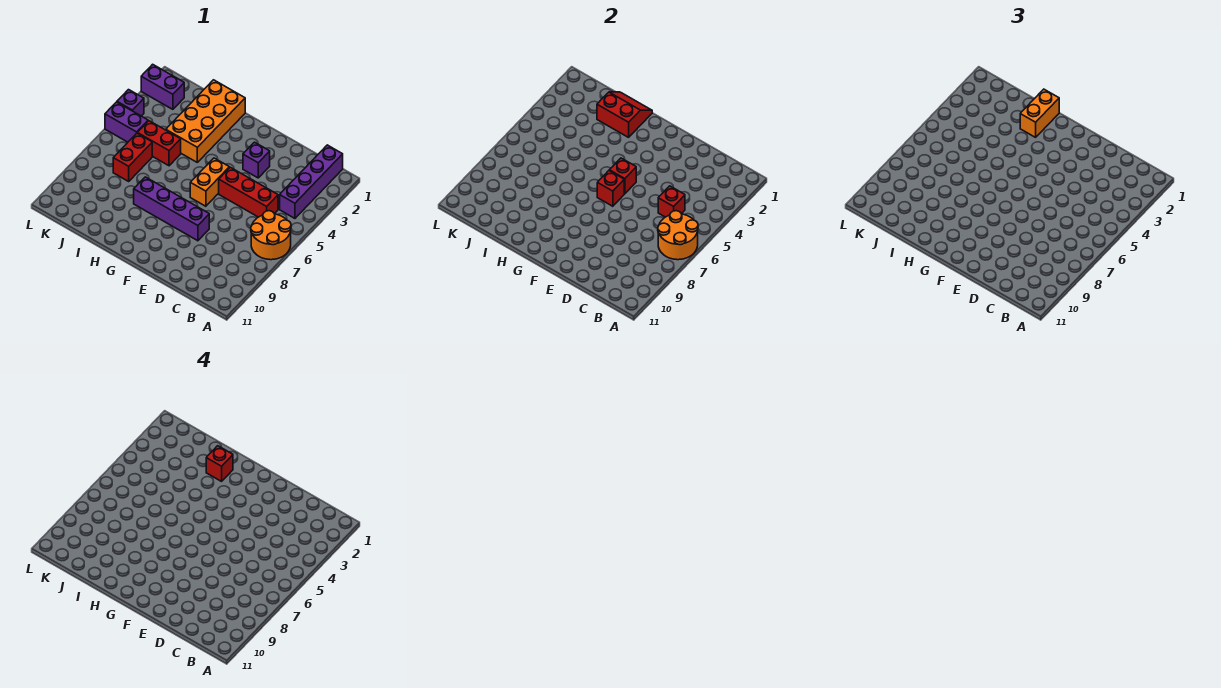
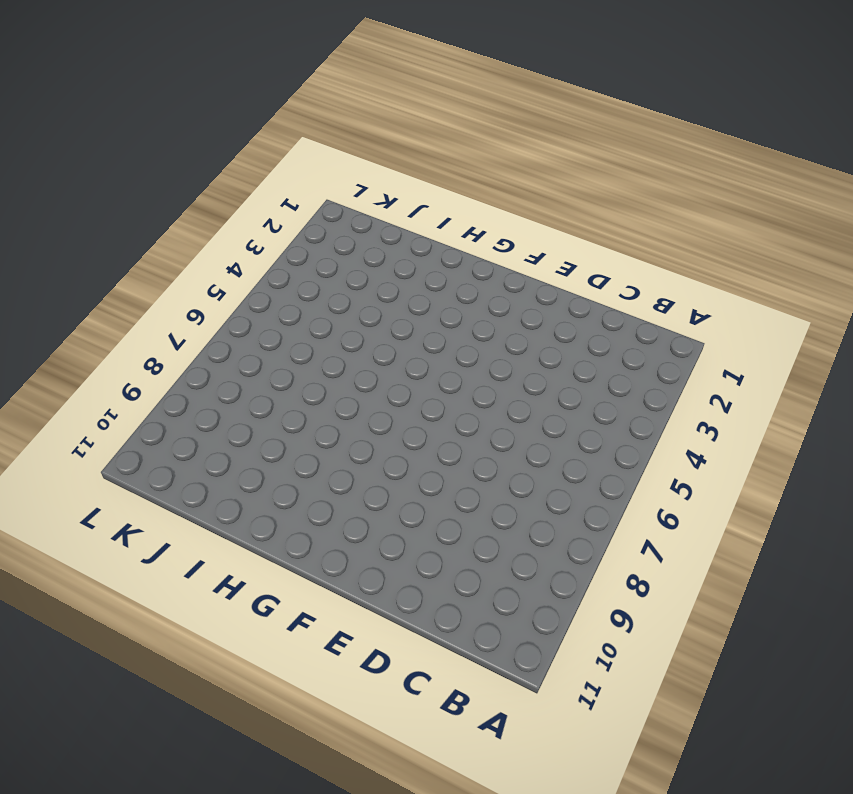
none -> orange round brick A6:B7 level 1
none -> purple brick B1:B4 level 1
none -> red brick C5:E5 level 1

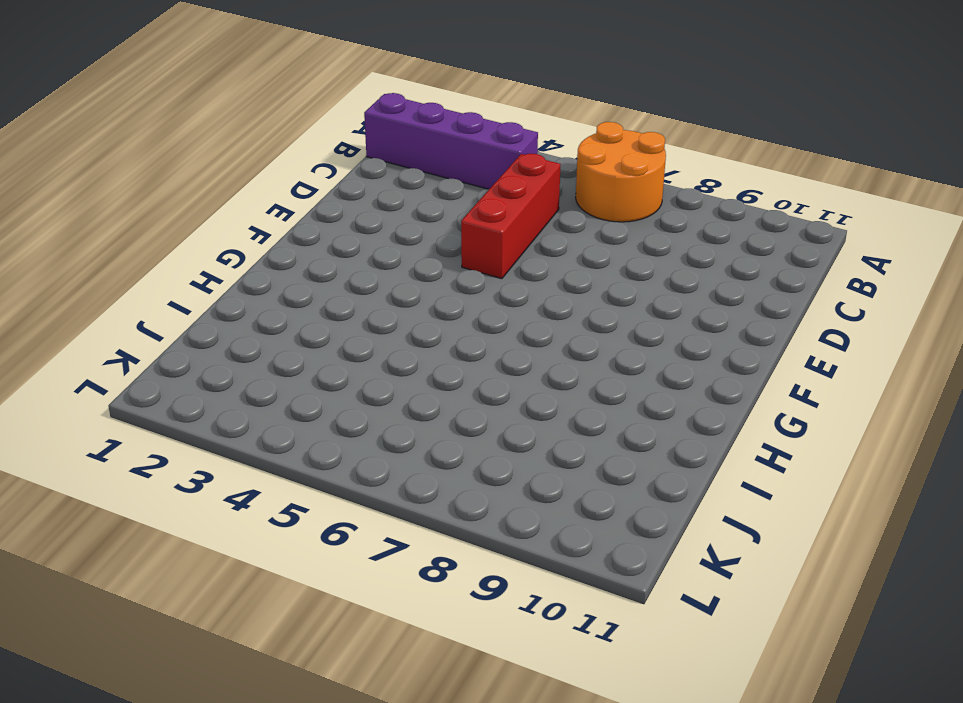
none -> purple brick E3 level 1
none -> purple brick E8:H8 level 1
none -> orange brick F5:F6 level 1

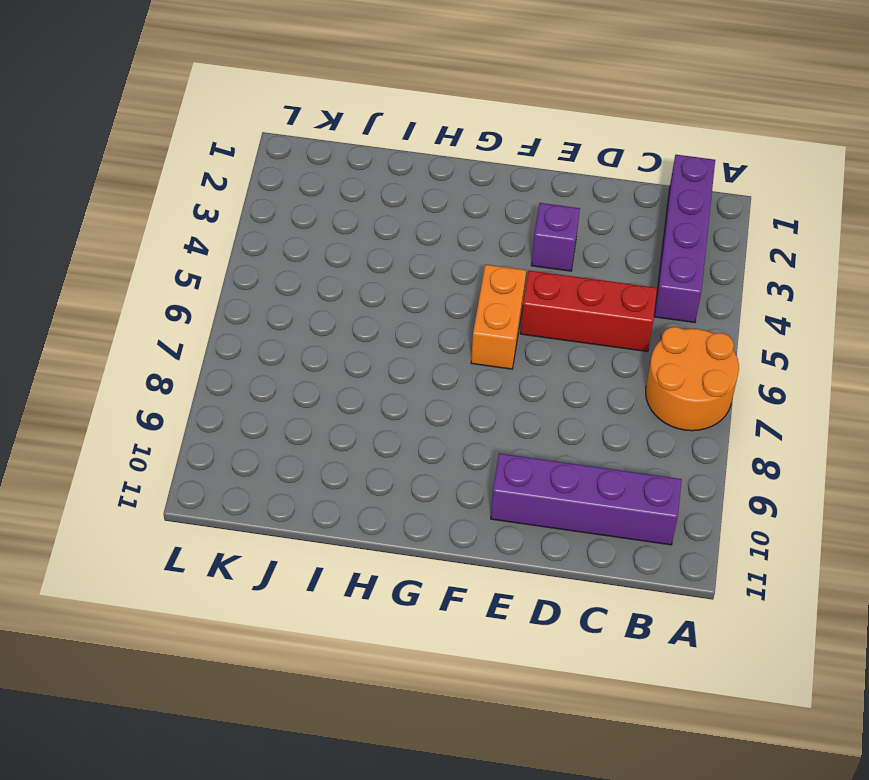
purple brick B10:E10 level 1 -> purple brick E8:H8 level 1
none -> orange brick H1:I4 level 1
none -> red brick I5:J5 level 1
none -> red brick J6:J7 level 1

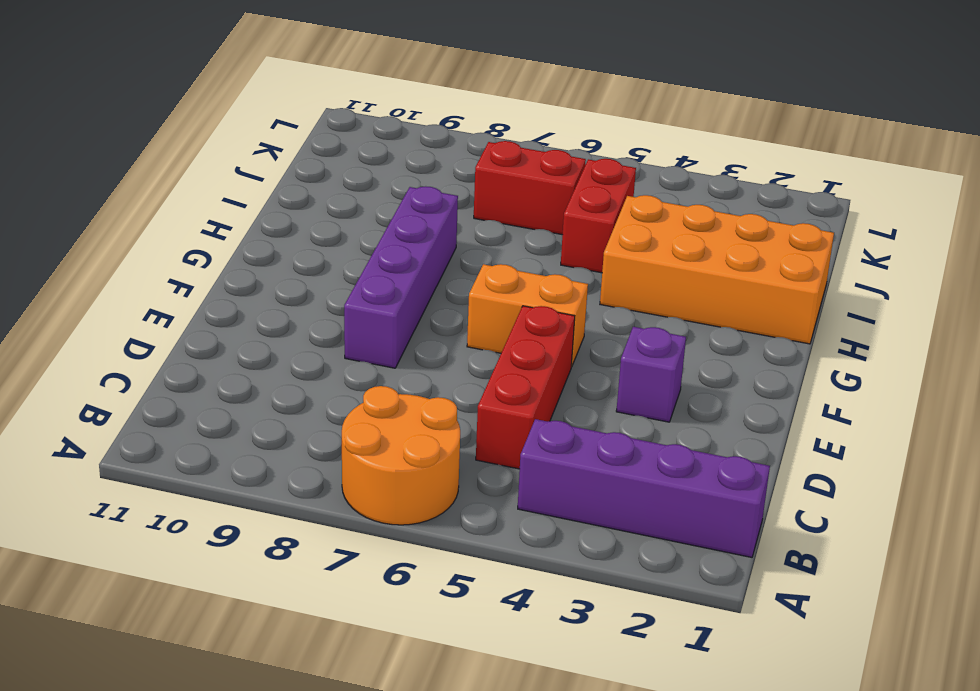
none -> purple brick K2:L2 level 1
none -> purple brick K5:L5 level 1
none -> purple brick L4 level 1

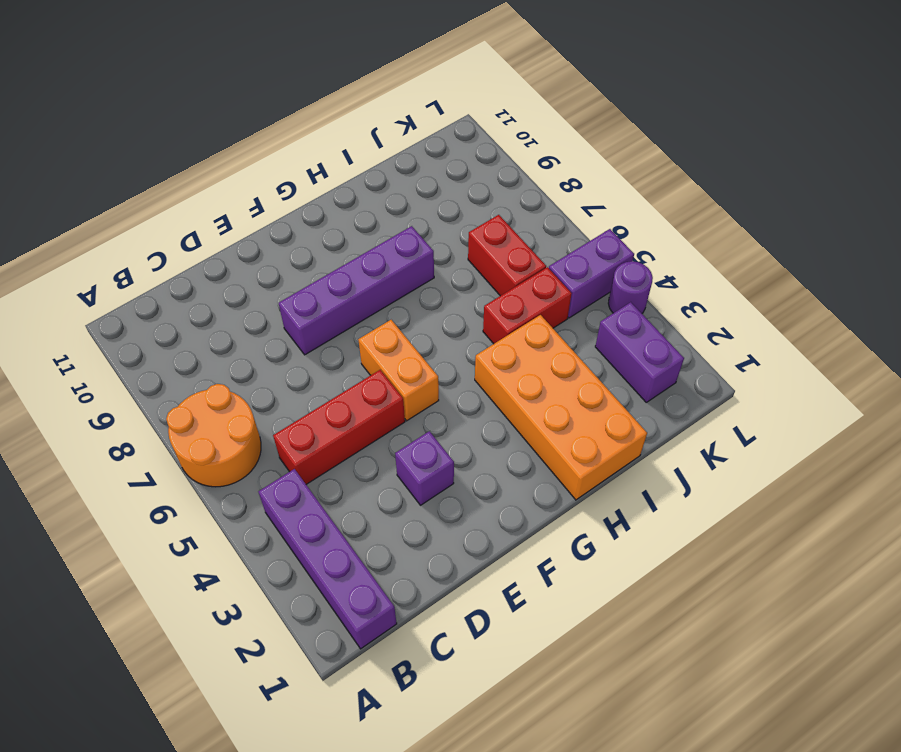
purple brick K2:K3 level 1 -> purple brick K2:L2 level 1
purple round brick L4 level 1 -> purple brick L4 level 1
none -> orange round brick A6:B7 level 2
none -> red brick C5 level 2
none -> red brick F5 level 2

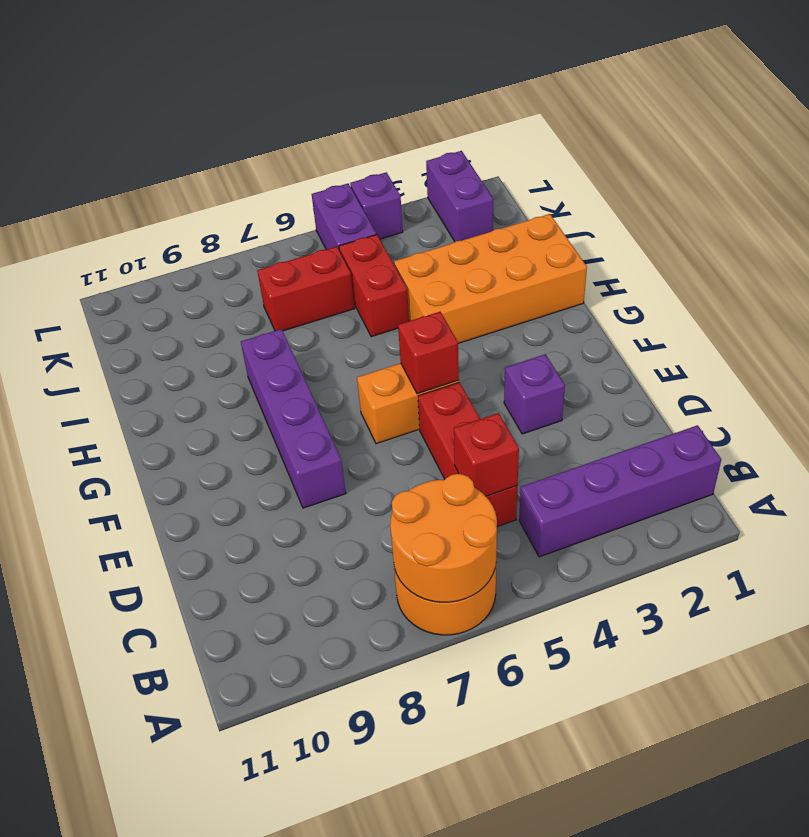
none -> red brick F6 level 2
none -> red slope H1:I2 level 2 top 2
none -> orange brick H1:H2 level 3

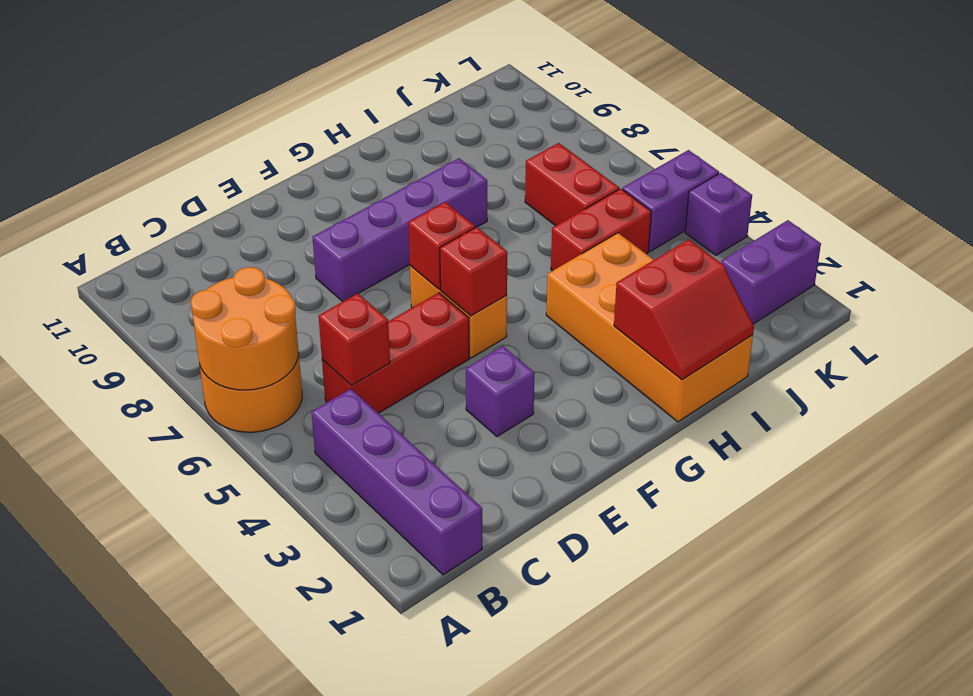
none -> orange brick H1:H2 level 3
none -> red brick H2 level 4

